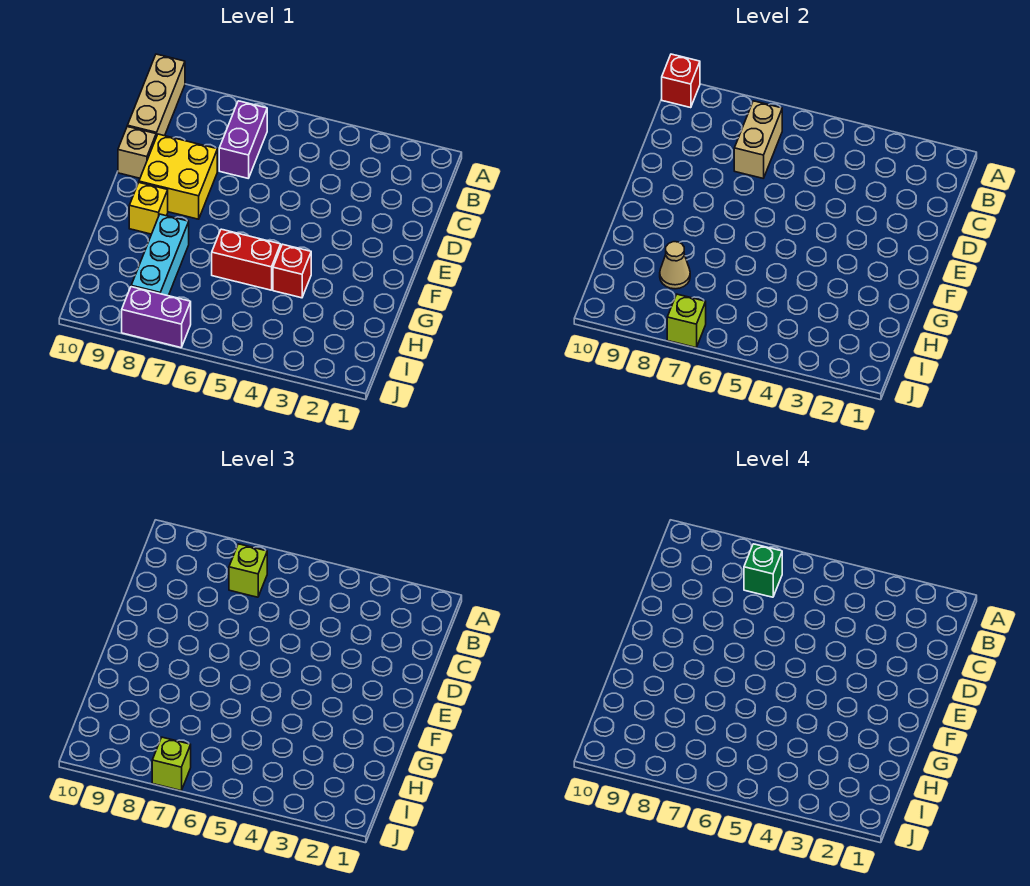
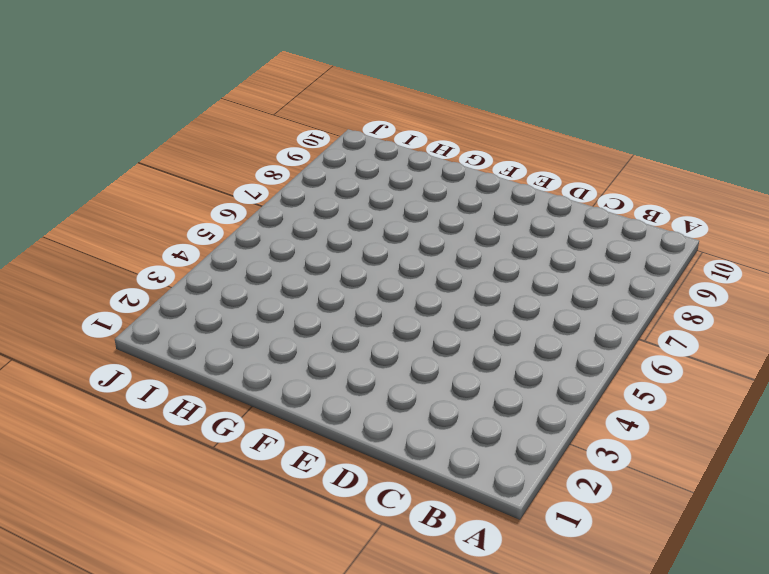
none -> tan brick A10:C10 level 1
none -> purple brick B7:C7 level 1
none -> yellow brick D8:E9 level 1

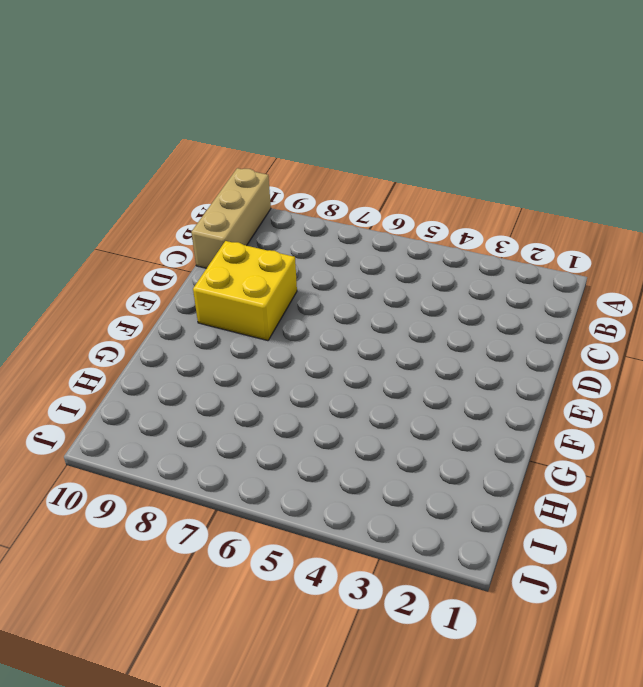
none -> purple brick B7:C7 level 1
none -> tan brick D10 level 1
none -> yellow brick F9 level 1

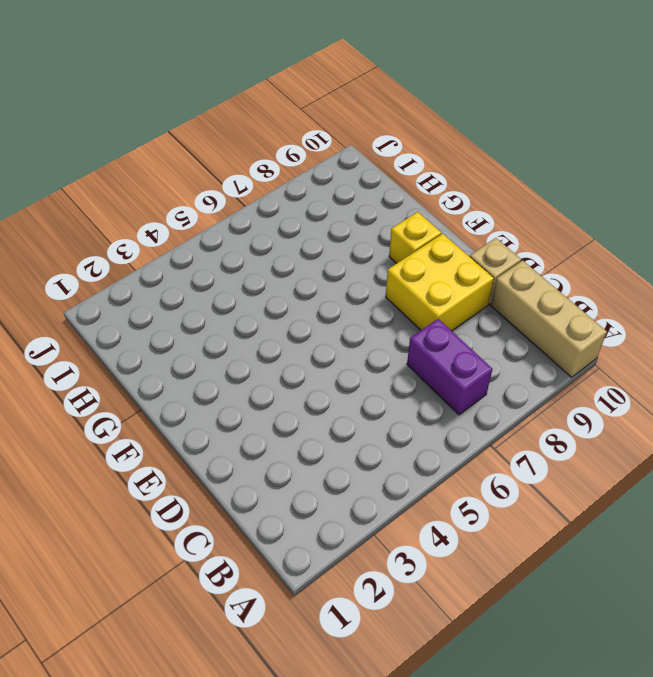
none -> red brick G4 level 1
none -> red brick G5:G6 level 1
none -> cyan brick G8:I8 level 1

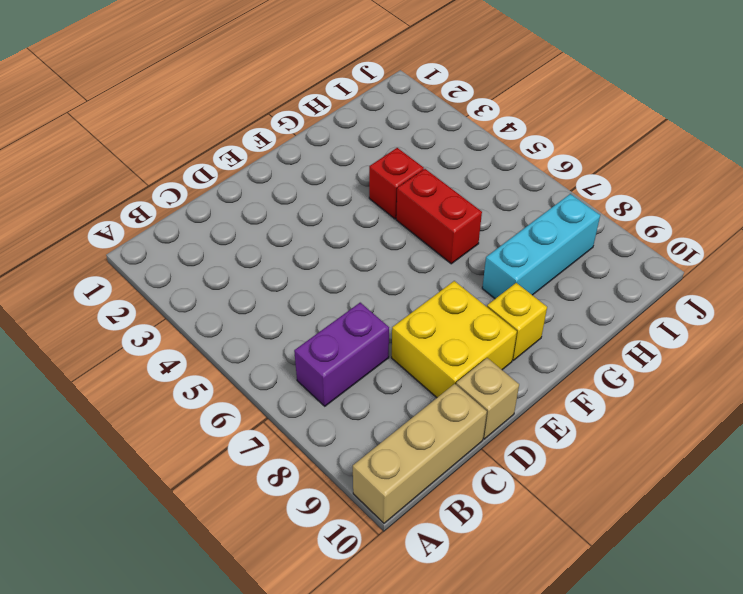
none -> purple brick J7:J8 level 1
none -> red brick A10 level 2
none -> tan brick B7:C7 level 2

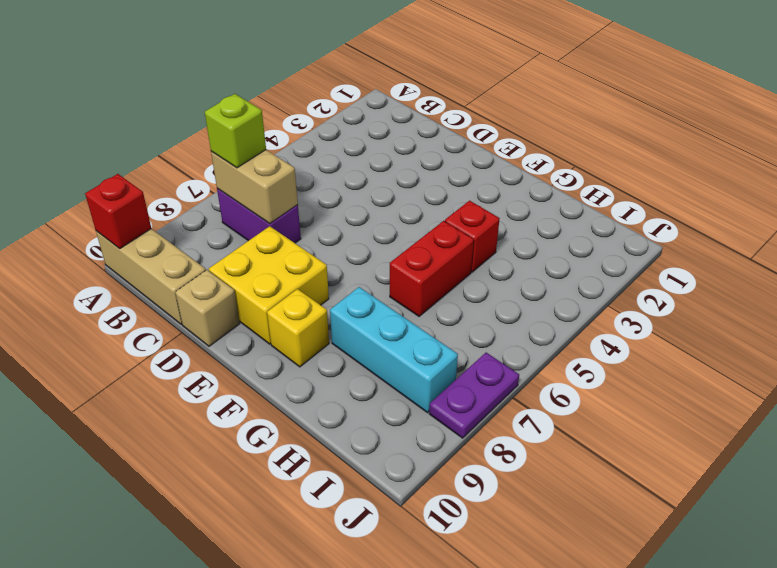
purple plate J7:J8 level 1 -> purple brick J7:J8 level 1
none -> tan cone H8 level 2
none -> lime brick J7 level 2
none -> lime brick J7 level 3

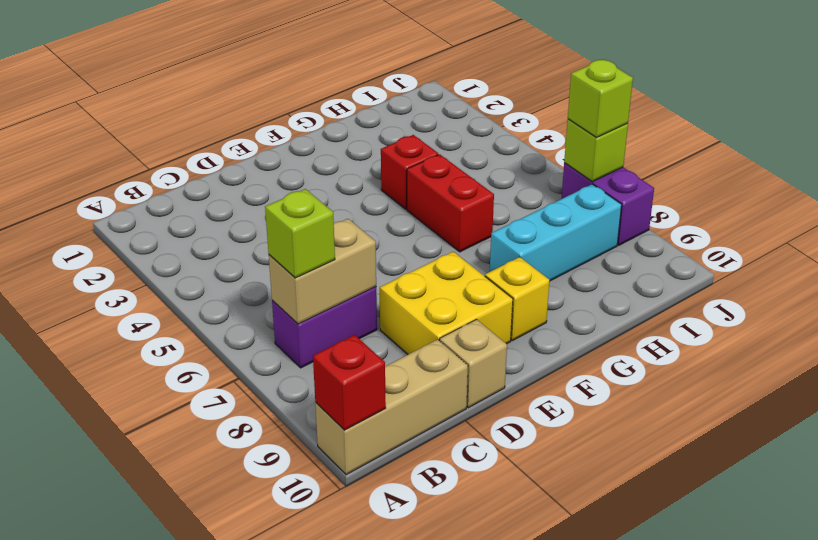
none -> tan cone H8 level 2
none -> green brick B7 level 4

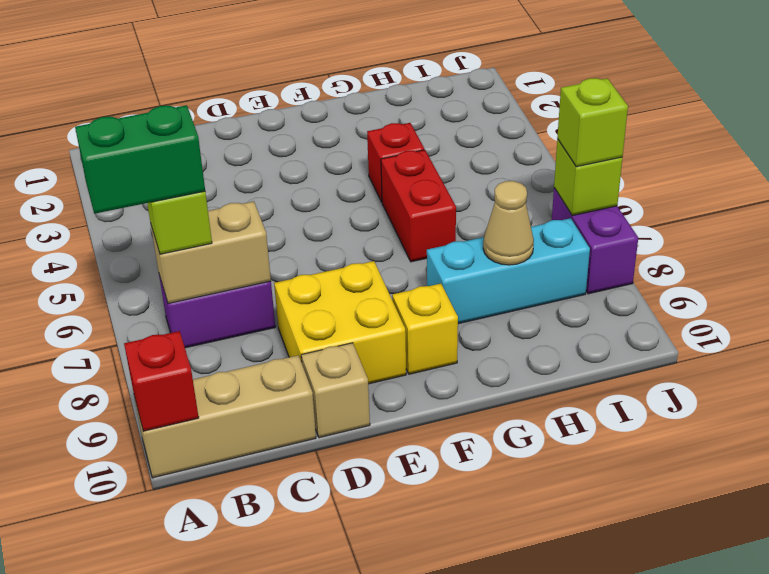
green brick A7:B7 level 4 -> green brick B7 level 4

